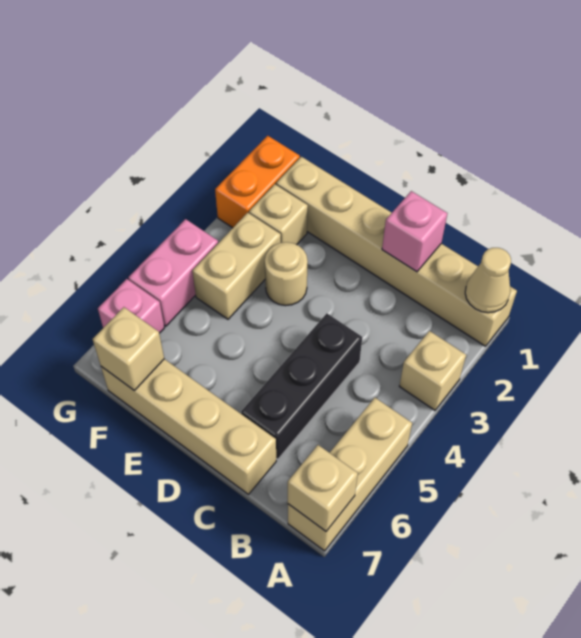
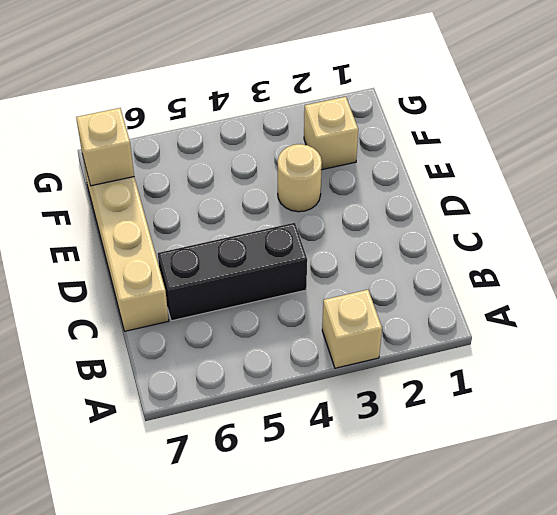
none -> tan brick A1:F1 level 1
none -> tan brick A5:A7 level 1
none -> tan brick F3:F4 level 1

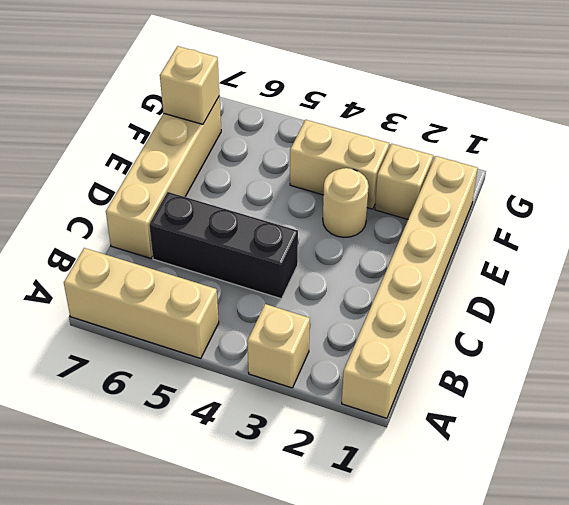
none -> orange brick G1:G2 level 1
none -> pink brick G4:G5 level 1
none -> pink brick G6 level 1

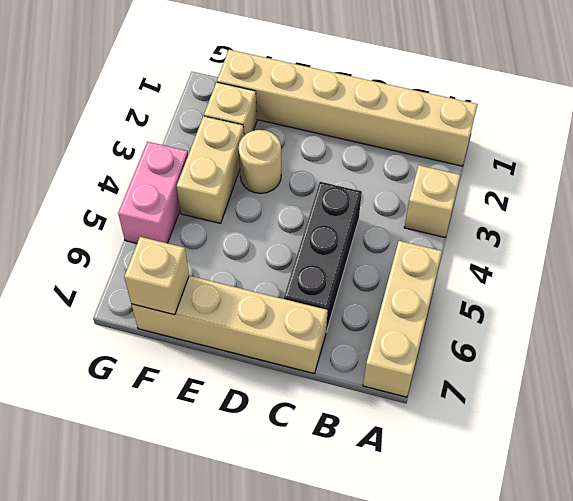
none -> orange brick G1:G2 level 1
none -> pink brick G6 level 1
none -> tan cone A1 level 2

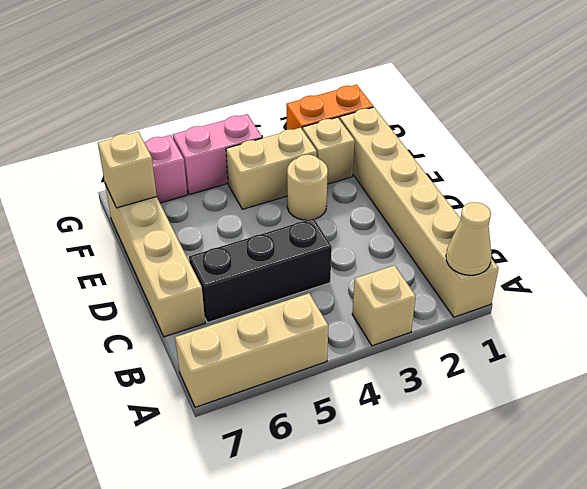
none -> tan brick A7 level 2
none -> pink brick C1 level 2

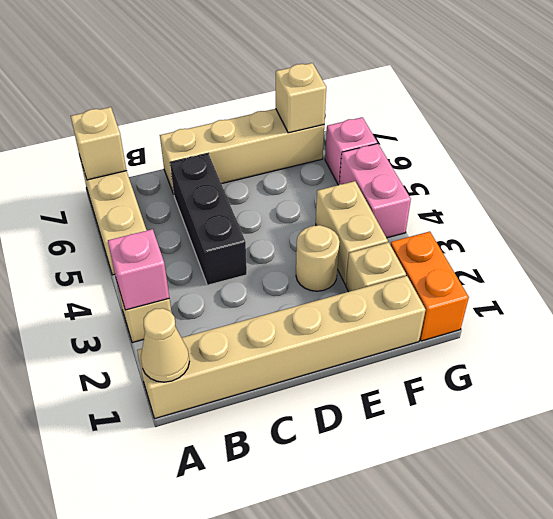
pink brick A3 level 2 -> pink brick C1 level 2

